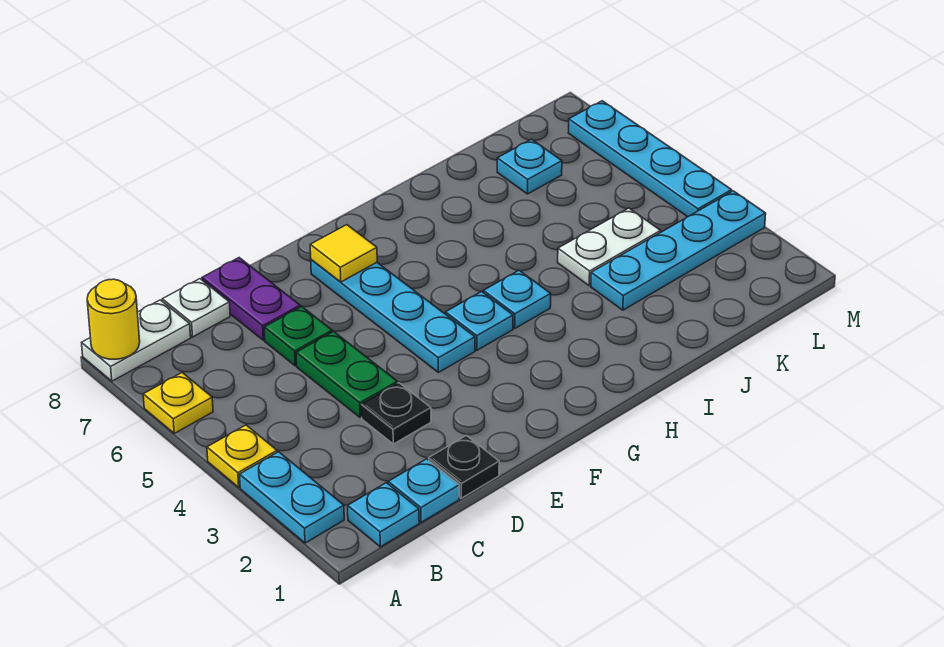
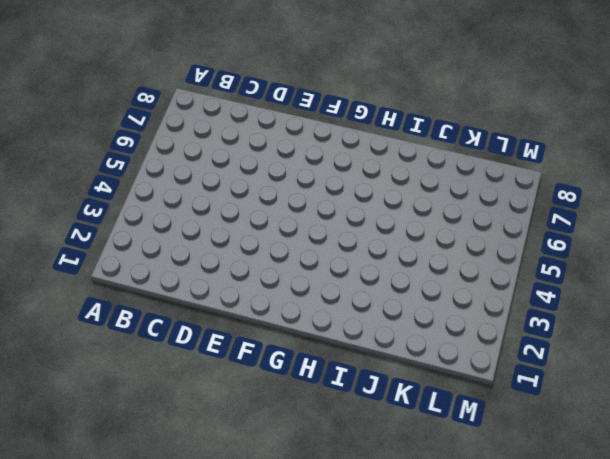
none -> cyan plate A2:A3 level 1
none -> yellow plate A4 level 1
none -> yellow plate A6 level 1

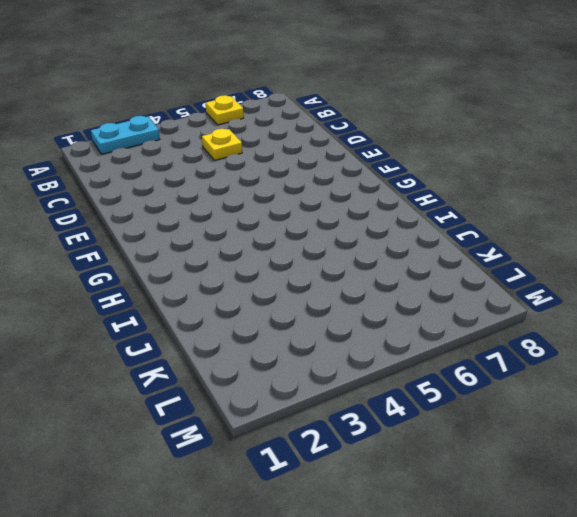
yellow plate C5 level 1 -> yellow plate A4 level 1
none -> white plate A8:B8 level 1
none -> cyan plate B1 level 1
none -> cyan plate C1 level 1

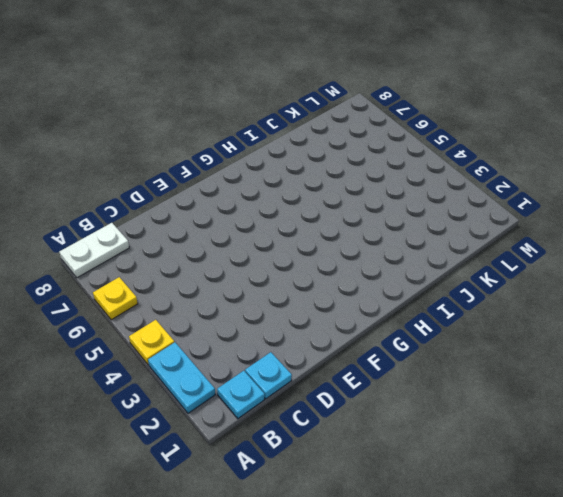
none -> white plate C8 level 1
none -> black plate D1 level 1
none -> black plate D3 level 1

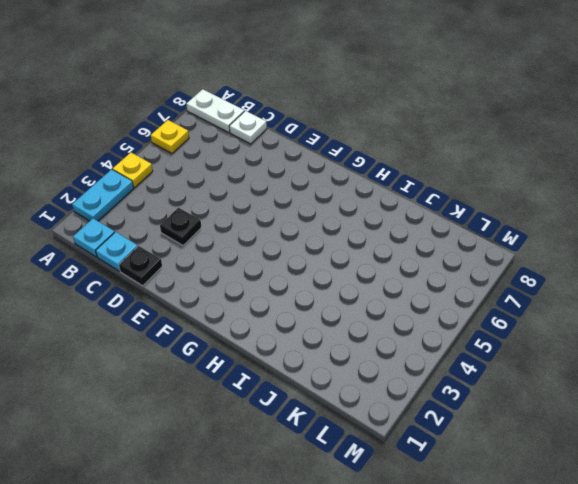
none -> green plate D4:D5 level 1
none -> green plate D6 level 1
none -> purple plate D7:D8 level 1

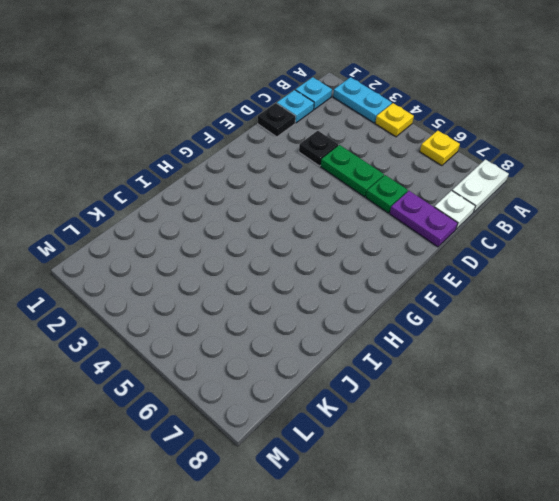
none -> cyan plate F4:F7 level 1
none -> cyan plate G4 level 1
none -> cyan plate H4 level 1

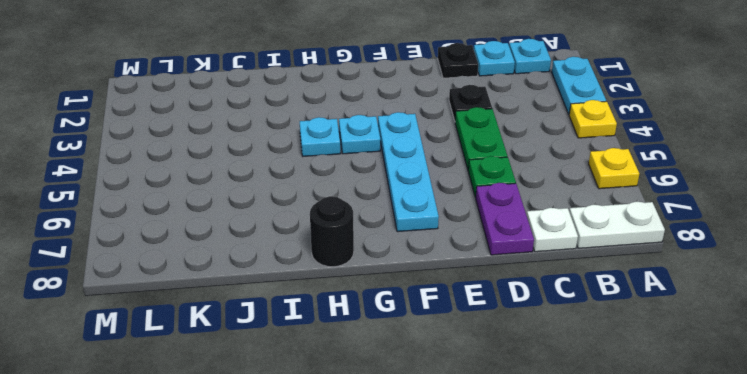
black round brick H8 level 1 -> none
none -> cyan plate J3:M3 level 1
none -> white plate J4:K4 level 1
none -> cyan plate K7 level 1

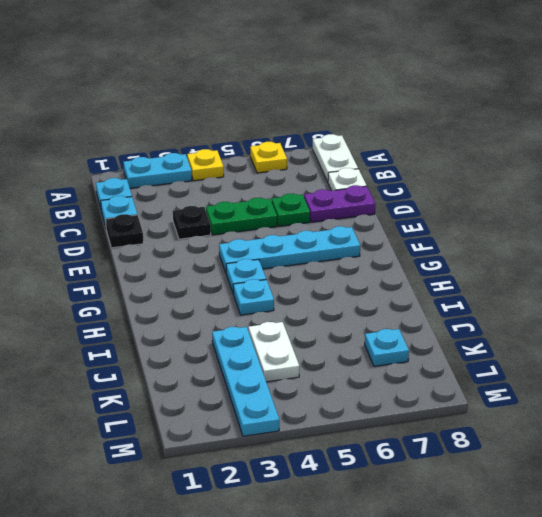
none -> cyan plate M4:M7 level 1
none -> yellow round brick A8 level 2
none -> yellow tile F7 level 2

